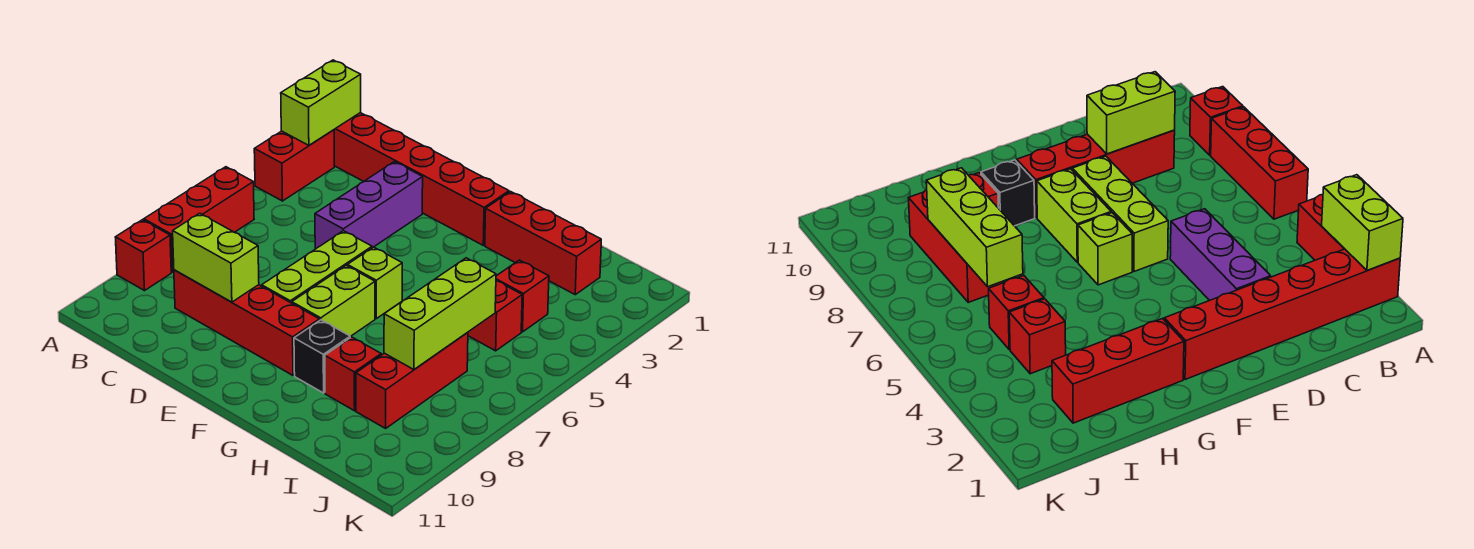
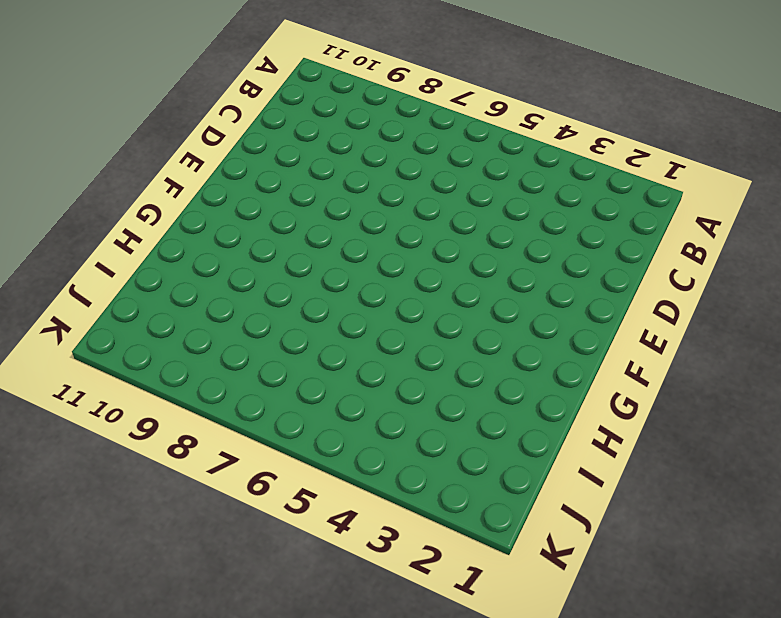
none -> red brick A2:F2 level 1
none -> red brick A3:A4 level 1
none -> red brick A6:A8 level 1

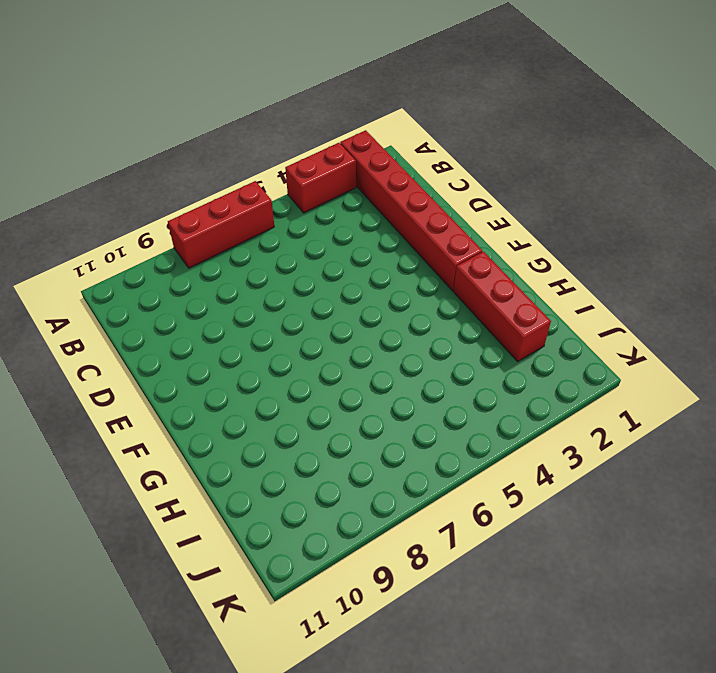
none -> red brick A9 level 1
none -> red brick C9:F9 level 1
none -> purple brick D3:D5 level 1

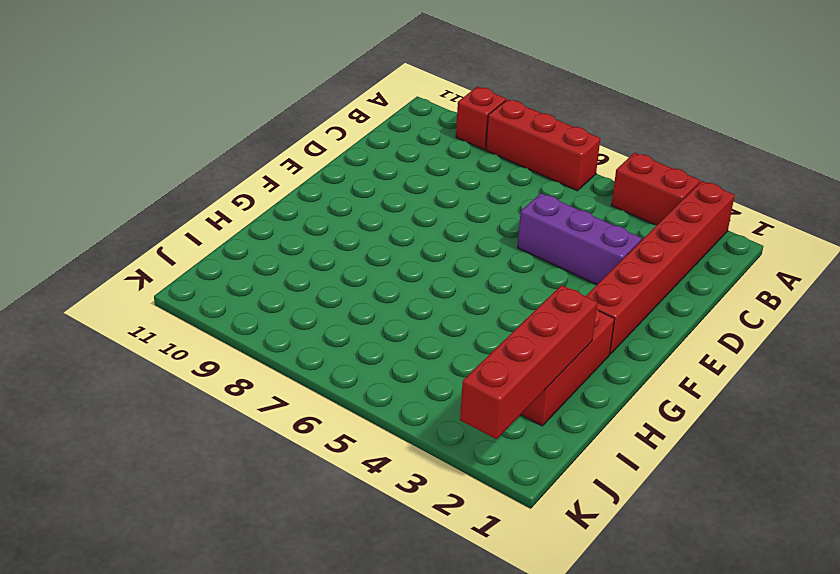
red brick H2:K2 level 2 -> red brick C9:F9 level 1
none -> lime brick E6:E8 level 1
none -> lime brick F6 level 1
none -> lime brick F7:F8 level 1

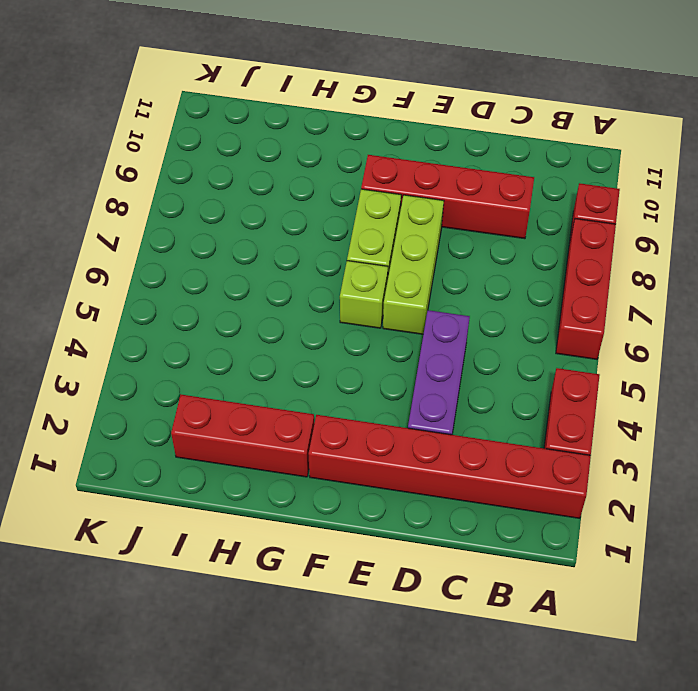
none -> black brick G9 level 1
none -> red brick H9 level 1
none -> red brick I4 level 1

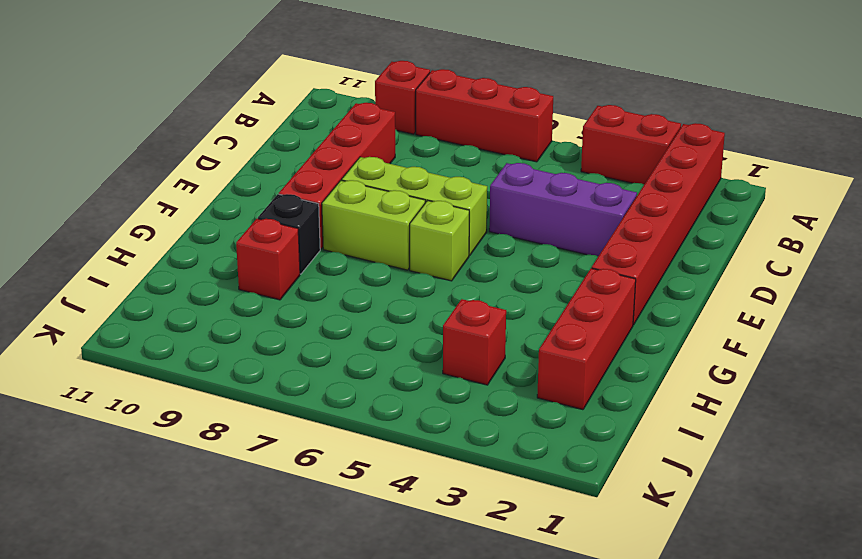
none -> red brick I5 level 1
none -> red brick I7:I9 level 1
none -> lime brick A2:A3 level 2

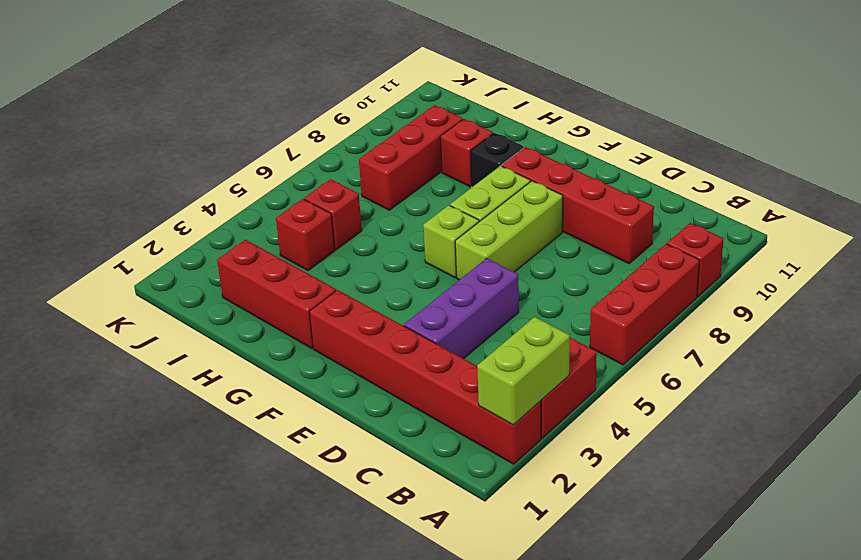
none -> lime brick C9:D9 level 2
none -> lime brick I6:I8 level 2

